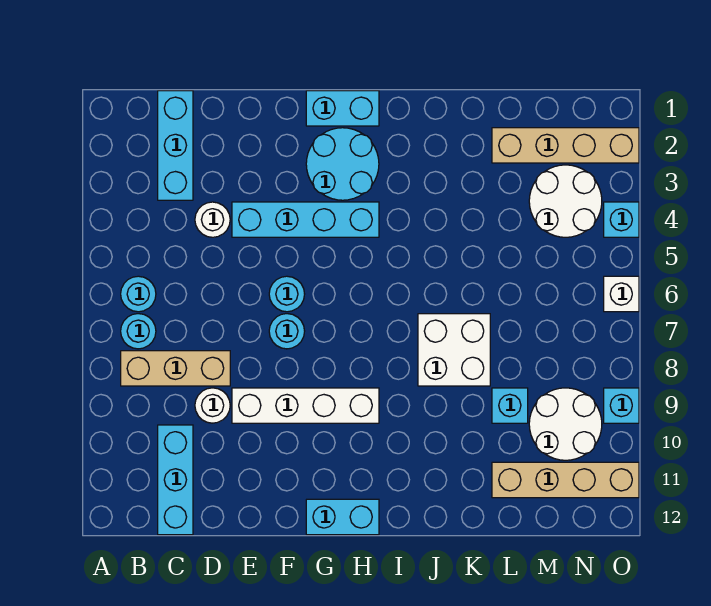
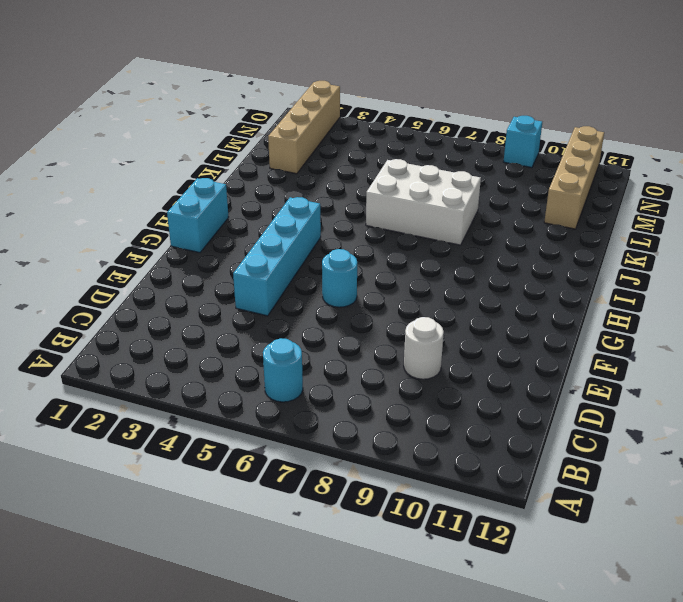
white brick J6:K8 level 1 -> white brick J7:K8 level 1
none -> cyan round brick B7 level 1
none -> tan brick B8:D8 level 1
none -> cyan brick C1:C3 level 1

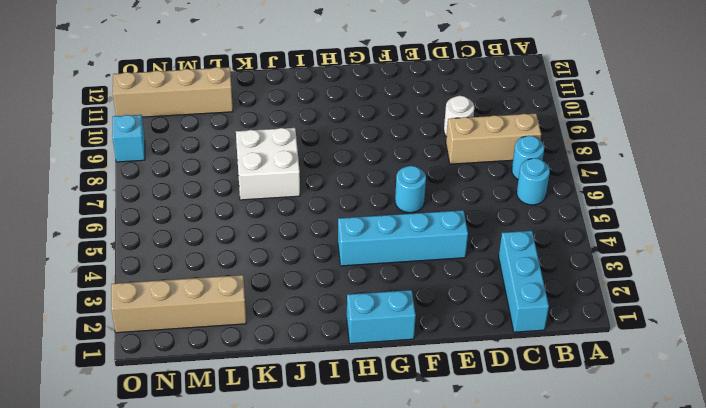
none -> cyan brick C10:C12 level 1
none -> white round brick D4 level 1
none -> white brick E9:H9 level 1

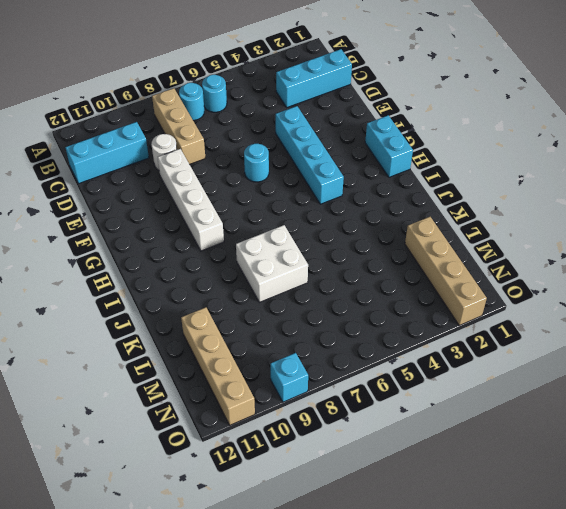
none -> white round brick D4 level 1
none -> cyan round brick F7 level 1
none -> cyan round brick G2:H3 level 1

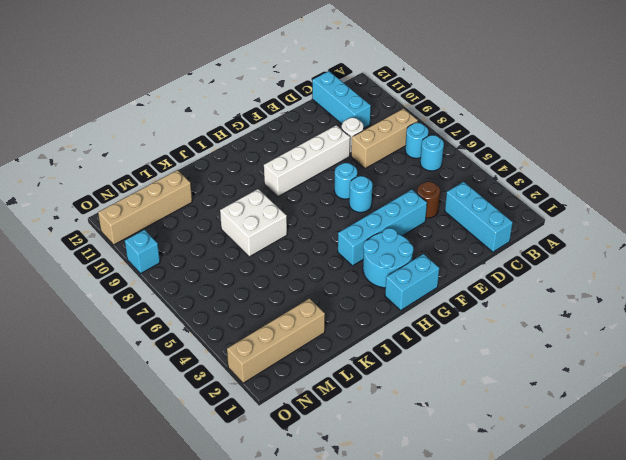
brown round brick D4 level 1 -> white round brick D4 level 1
none -> cyan brick G12:H12 level 1
none -> cyan brick L9 level 1
none -> white round brick M3:N4 level 1

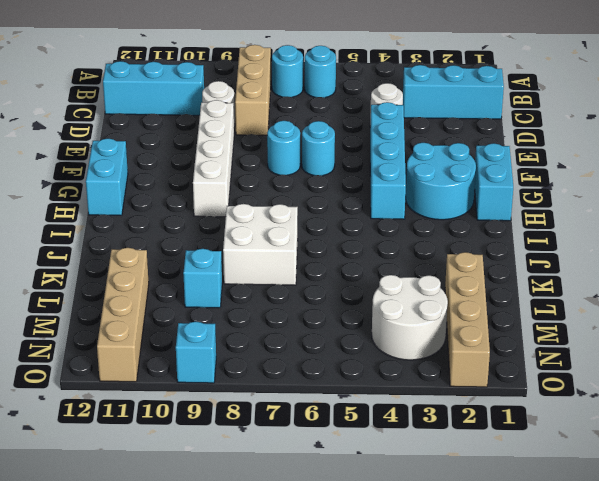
none -> white round brick M9:N10 level 1
none -> cyan brick O4 level 1
none -> white brick O6 level 1

